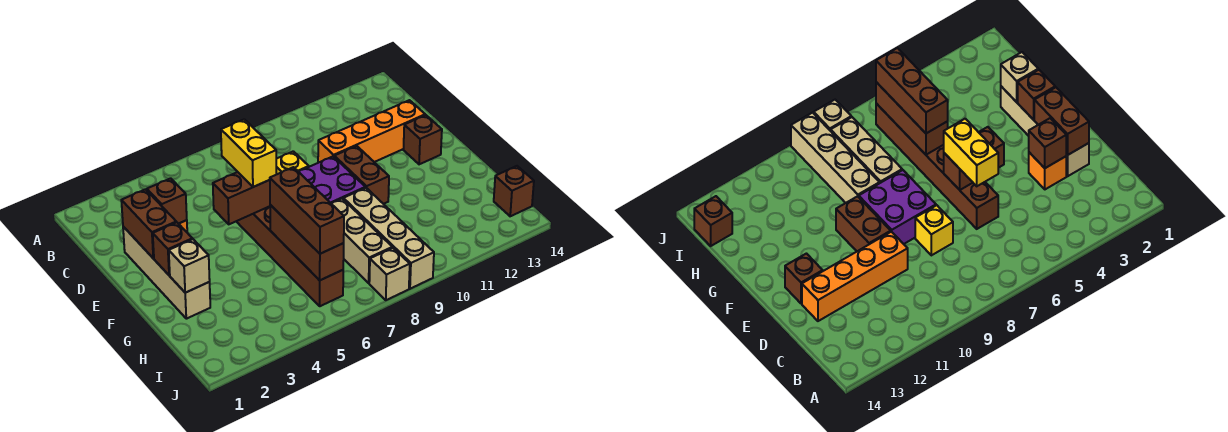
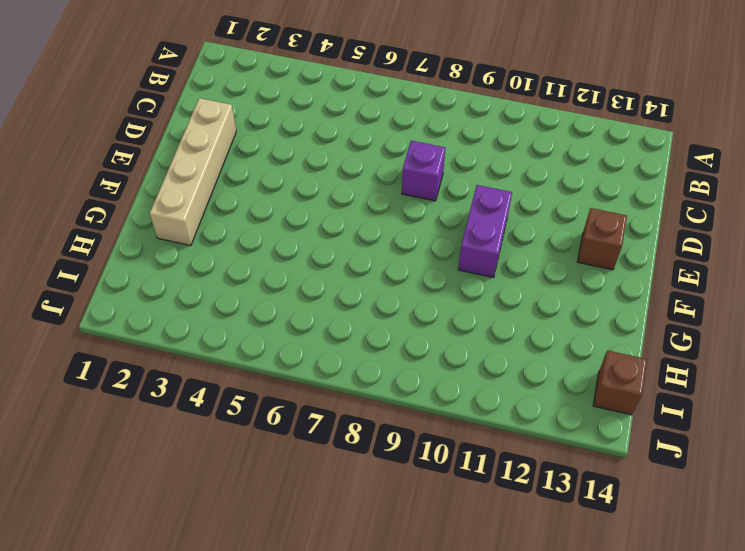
purple brick D8 level 1 -> yellow brick D8 level 1
purple brick E10:F10 level 1 -> brown brick E10:F10 level 1
none -> orange brick D3 level 1
none -> brown brick D6:I6 level 1
none -> orange brick D10:D13 level 1

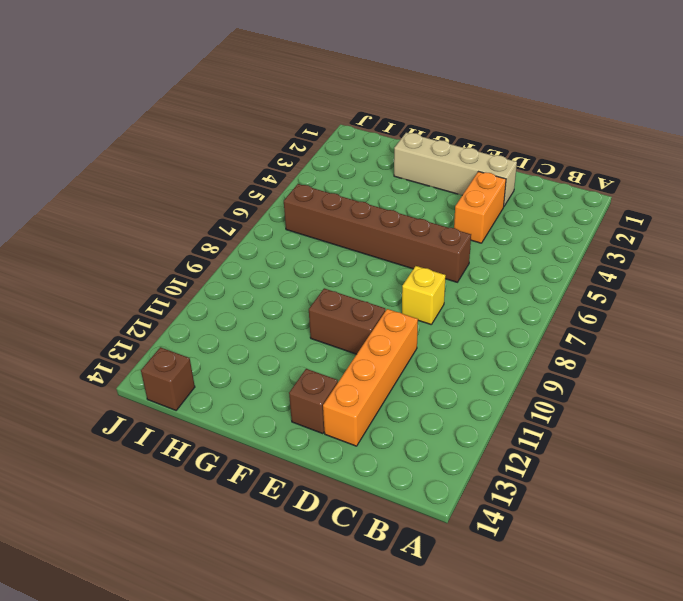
orange brick D3:D4 level 1 -> orange brick D3 level 1
none -> purple brick E8:F9 level 1
none -> tan brick G8:I8 level 1
none -> tan brick G9:J9 level 1

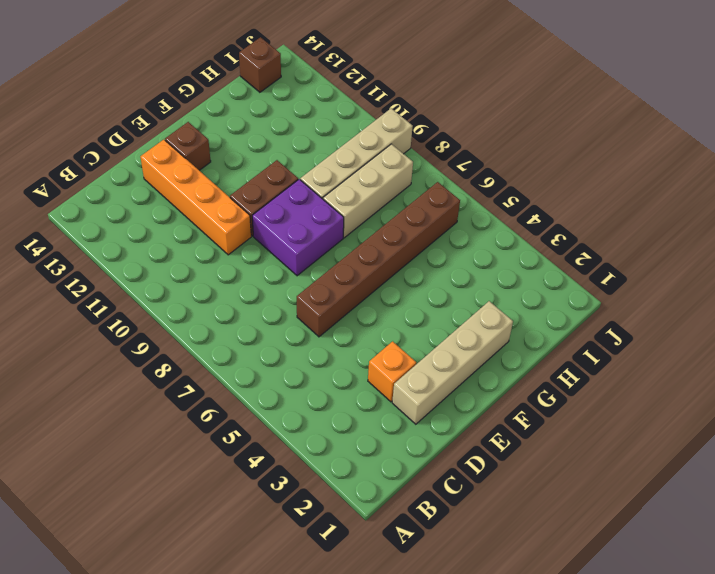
none -> yellow brick D8 level 1
none -> tan brick J8 level 1
none -> brown brick D2:E2 level 2

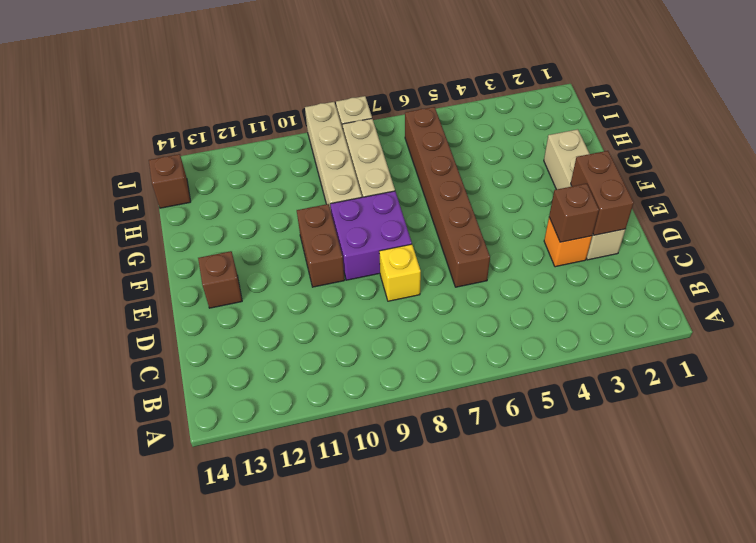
none -> orange brick D10:D13 level 1
none -> brown brick E5:E6 level 2
none -> brown brick F2 level 2

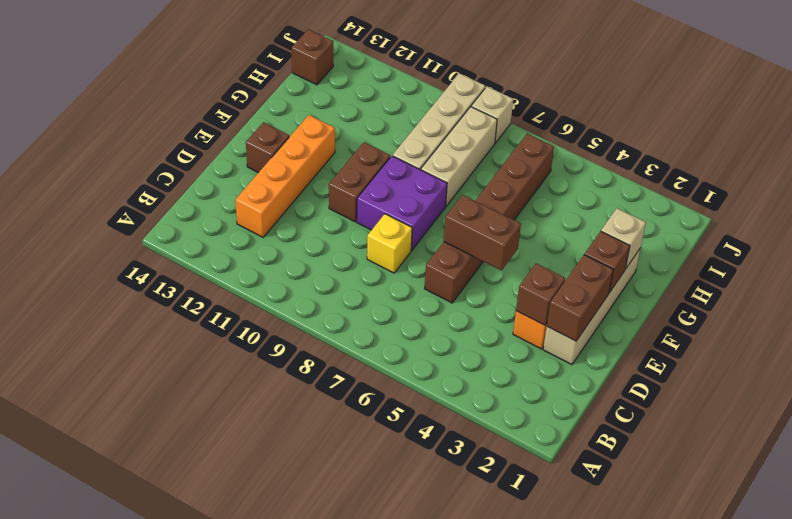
orange brick C12:F12 level 1 -> orange brick D10:D13 level 1
none -> brown brick G6:I6 level 2
none -> yellow brick D6:E6 level 3
none -> brown brick G6:I6 level 3

